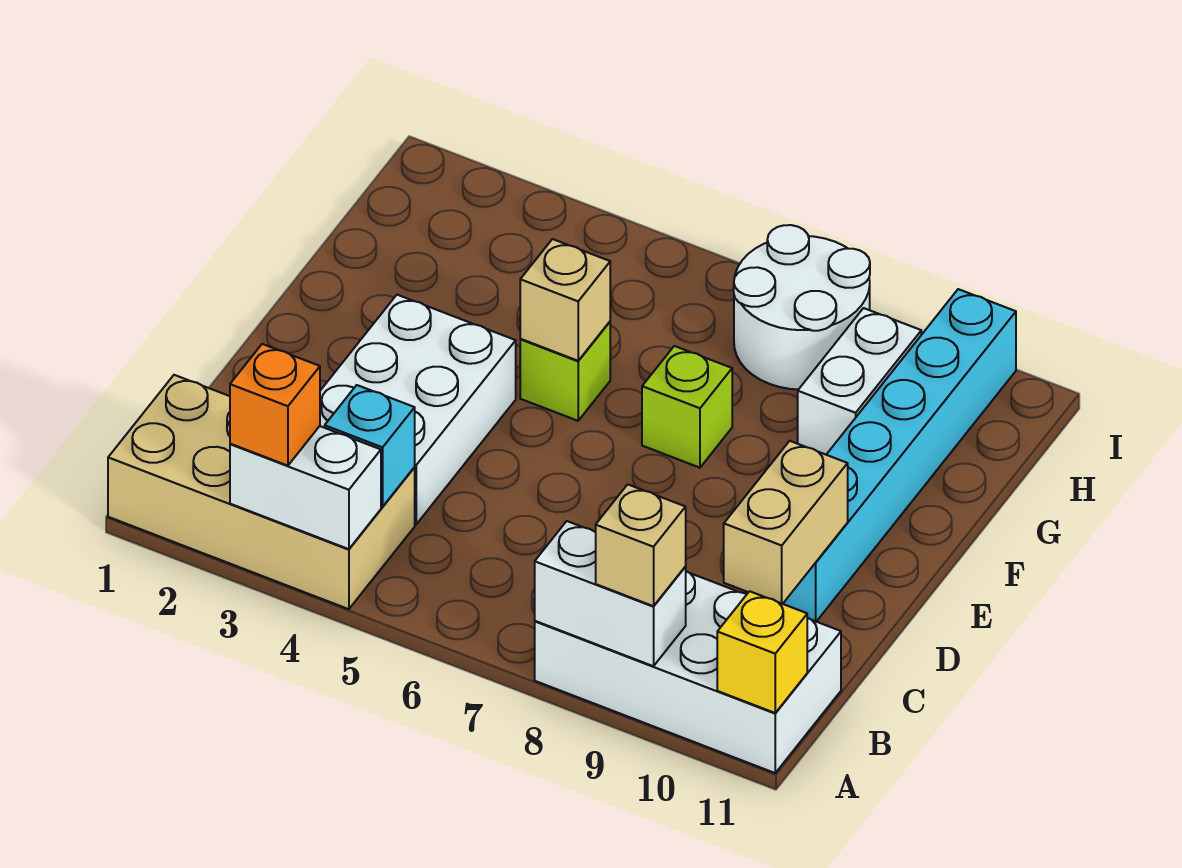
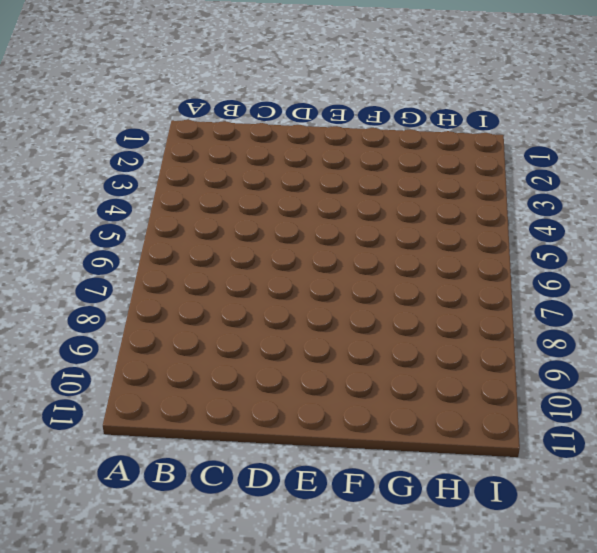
none -> tan brick A1:B4 level 1
none -> white brick A8:B11 level 1
none -> white brick C3:E4 level 1

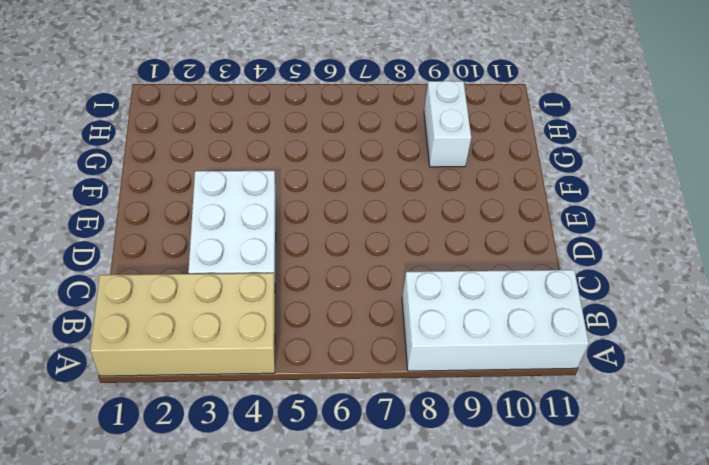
none -> cyan brick D10:I10 level 1
none -> lime brick F5 level 1
none -> lime brick F7 level 1

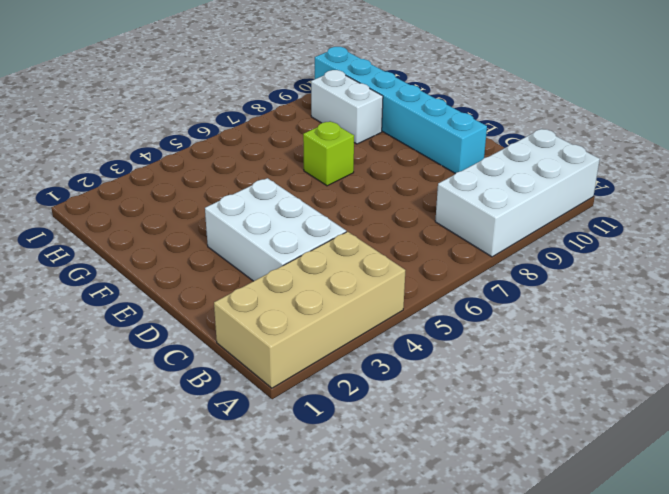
none -> lime brick F5 level 1
none -> white round brick H7:I8 level 1
none -> white brick A3:A4 level 2

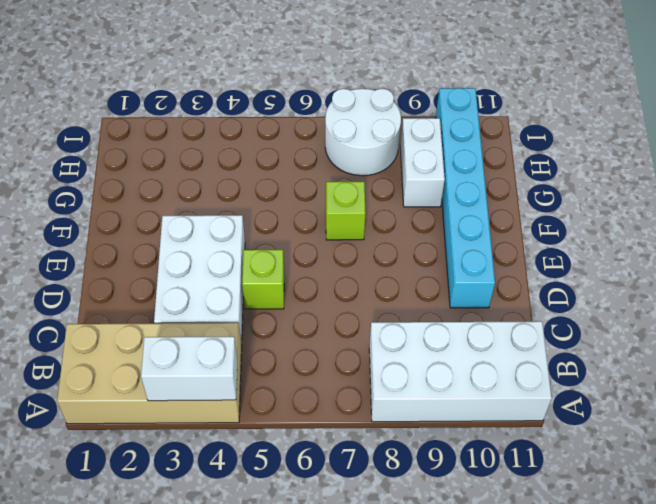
lime brick D5 level 1 -> lime brick F5 level 1
none -> white brick A8:A9 level 2
none -> yellow brick A11 level 2
none -> cyan brick B4 level 2

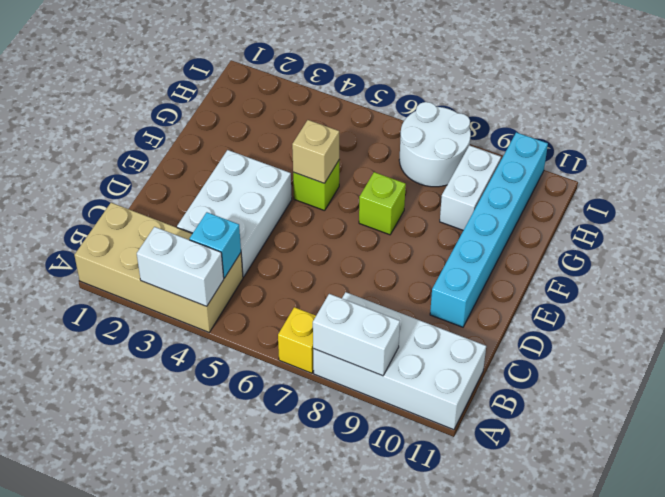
yellow brick A7 level 1 -> yellow brick A11 level 2
none -> tan brick C10:D10 level 2
none -> orange brick A3 level 3
none -> tan brick A9 level 3

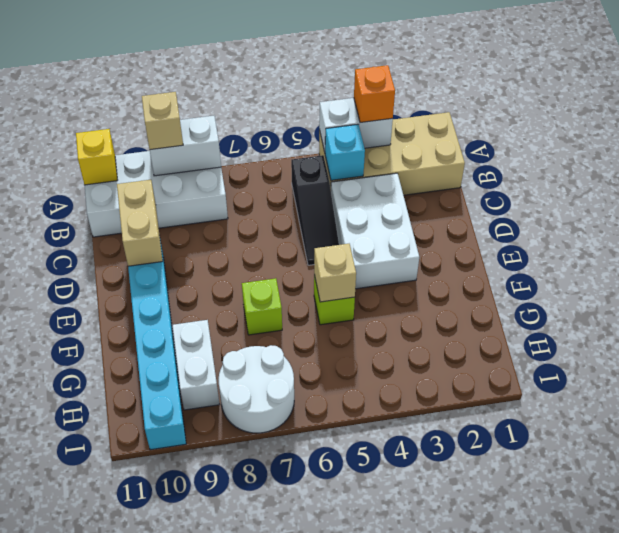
black slope B5:D5 level 1 top B -> none

